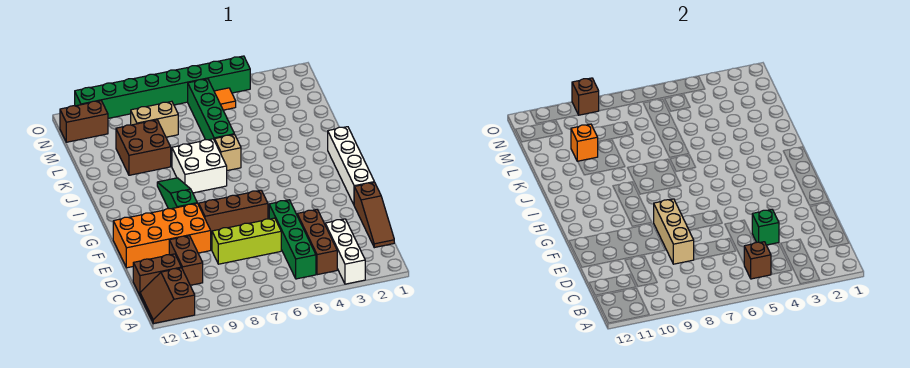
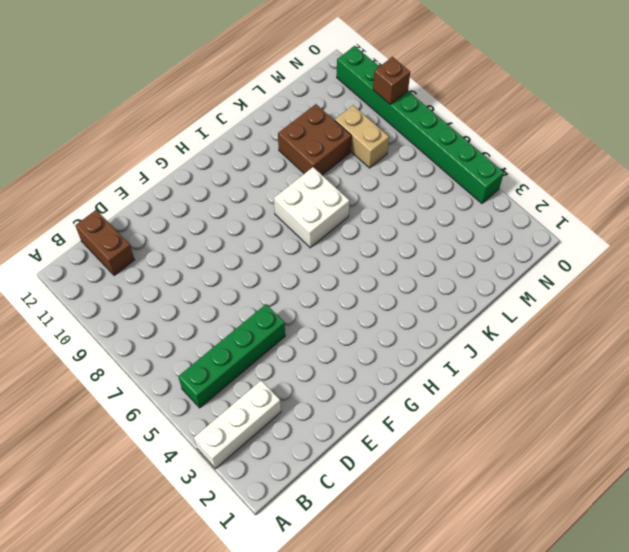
none -> brown slope A11:B12 level 1 top 11
none -> brown brick B4:D4 level 1
none -> brown slope C1:E1 level 1 top E

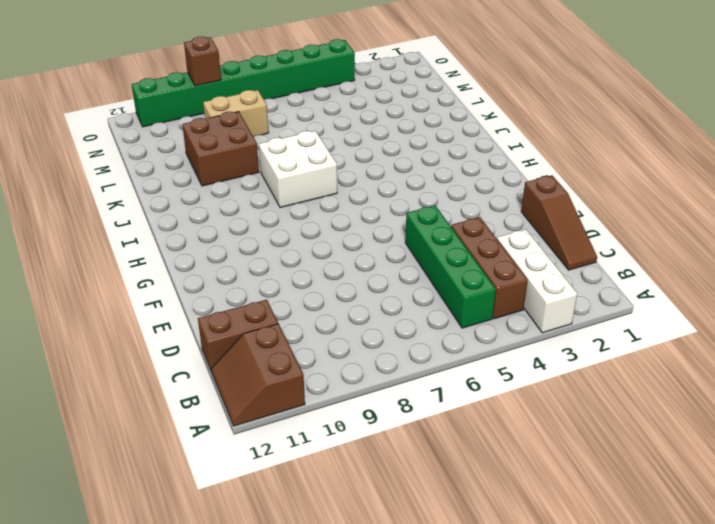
none -> brown brick C10:D10 level 1
none -> lime brick D6:D8 level 1
none -> orange brick E9:F12 level 1

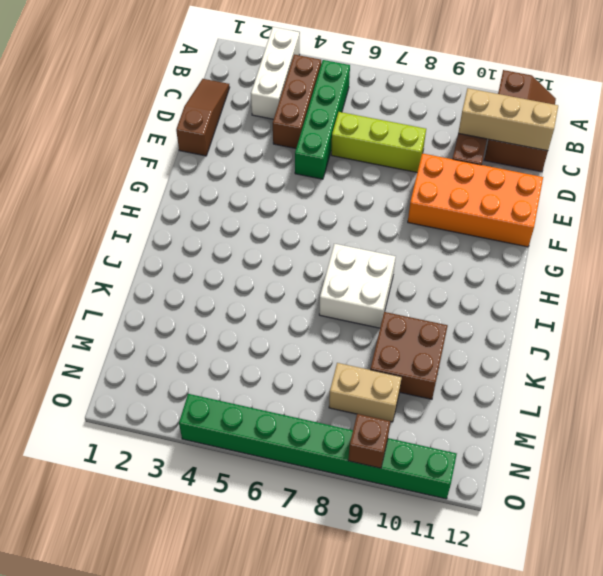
tan brick C10:C12 level 2 -> tan brick D8:F8 level 2
none -> white brick F1:I1 level 1
none -> brown brick F6:F8 level 1
none -> green slope G9:I9 level 1 top G

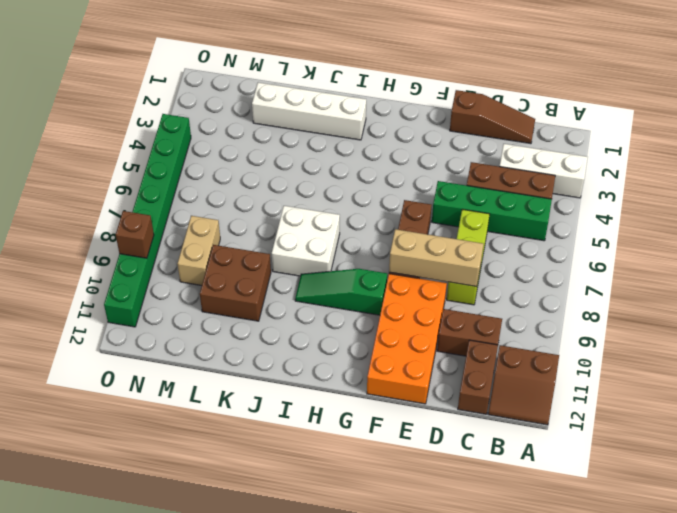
white brick I2:L2 level 1 -> white brick F1:I1 level 1
none -> tan brick J6 level 1
none -> green brick K6:N6 level 1
none -> orange tile N5 level 1

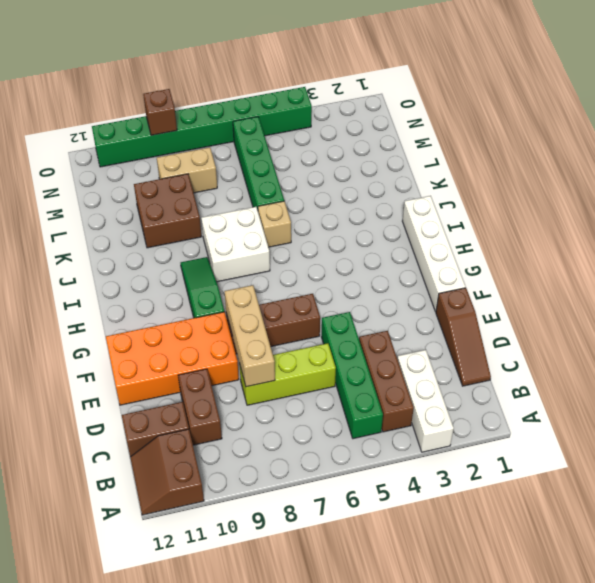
none -> orange tile N5 level 1
none -> brown brick N11:N12 level 1
none -> brown brick B5 level 2

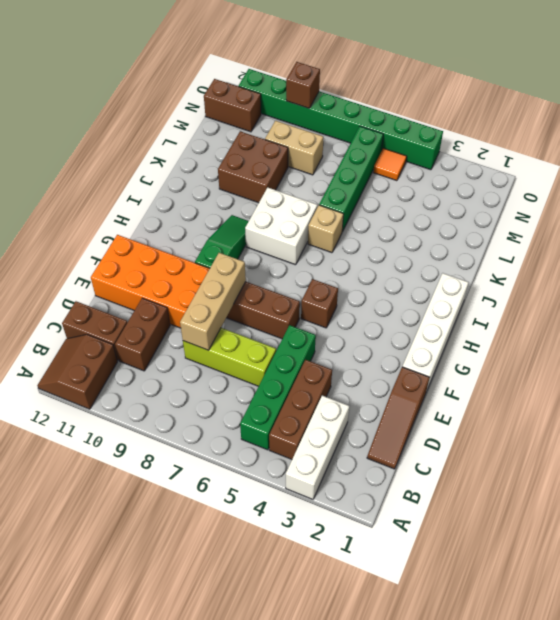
brown brick G5 level 1 -> brown brick B5 level 2
none -> green brick D4 level 2
none -> orange brick L10 level 2

